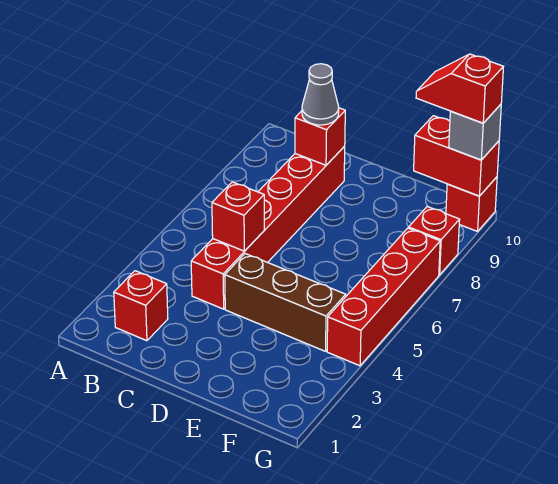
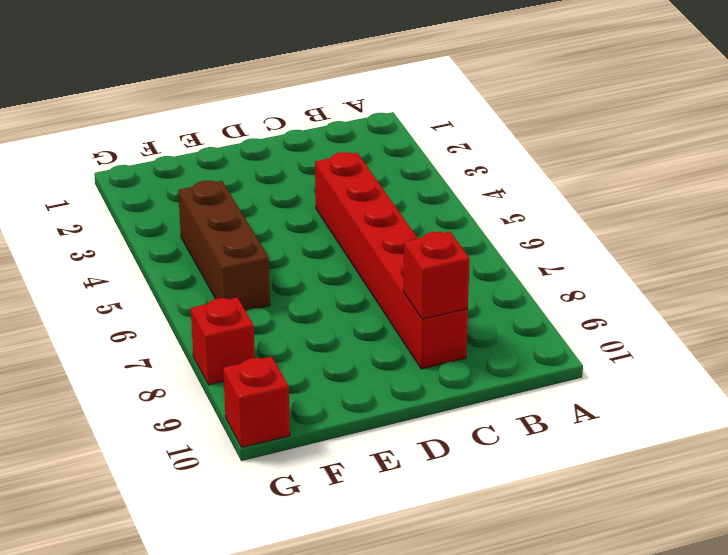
brown brick F4:F6 level 1 -> brown brick D4:F4 level 1
none -> red brick B2 level 1
none -> red brick G4:G7 level 1
none -> red brick C5 level 2

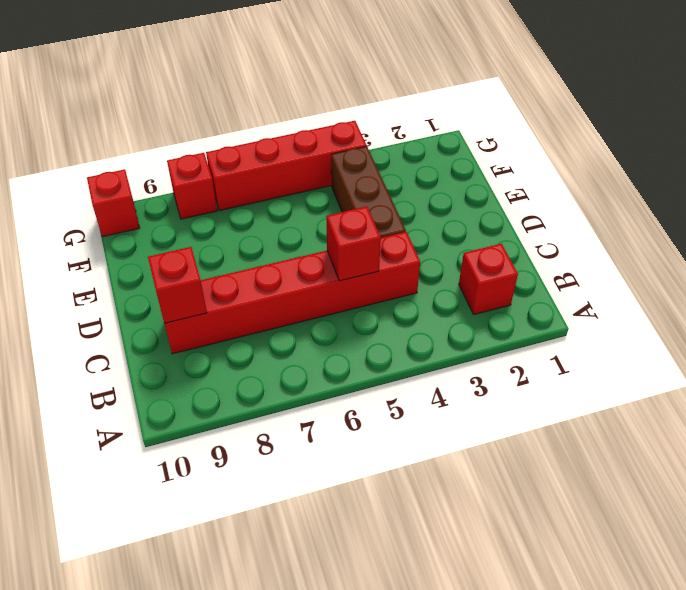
none -> red brick F10:G10 level 2
none -> grey cone C9 level 3
none -> grey brick G10 level 3

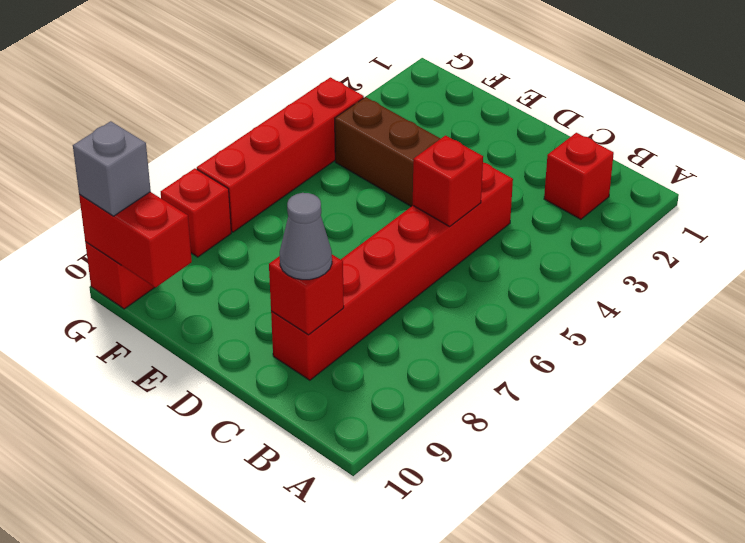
none -> red slope F10:G10 level 4 top G

